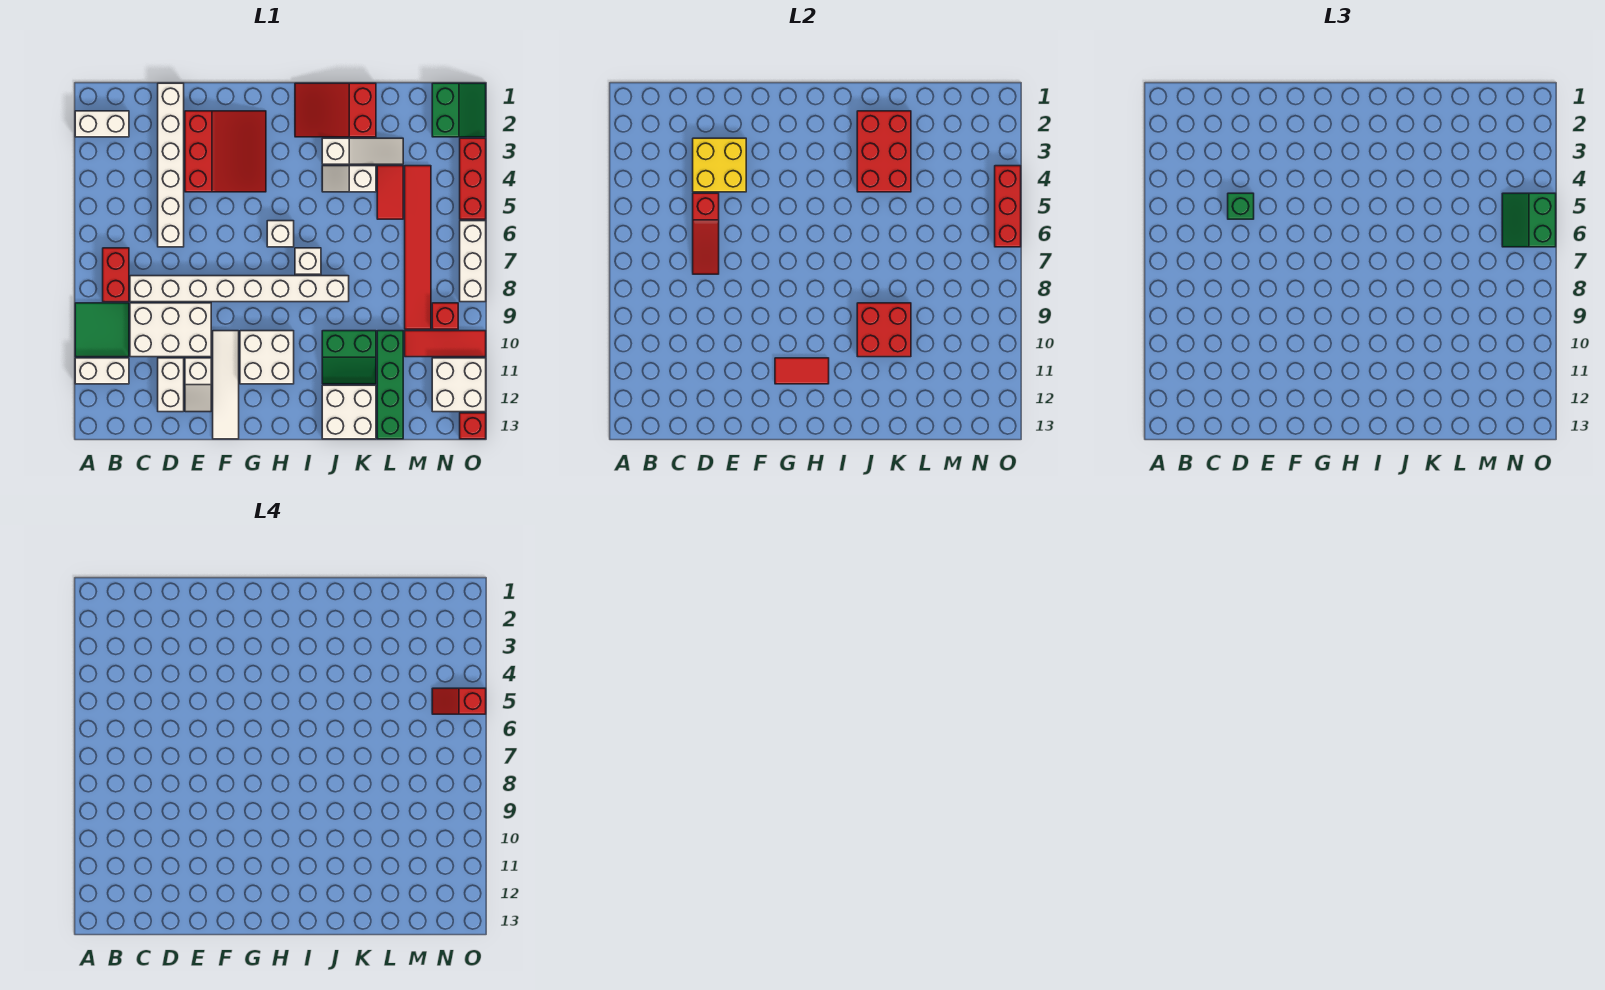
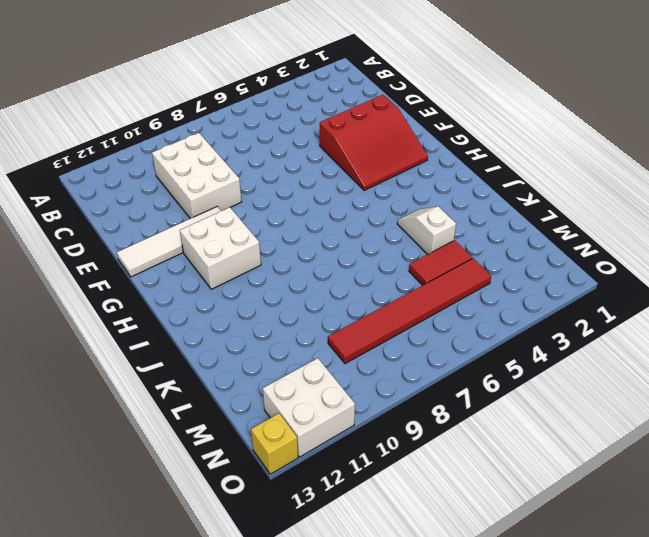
yellow brick O13 level 1 -> red brick O13 level 1
none -> white brick A2:B2 level 1
none -> green tile A9:B10 level 1
none -> white brick A11:B11 level 1
none -> red brick B7:B8 level 1

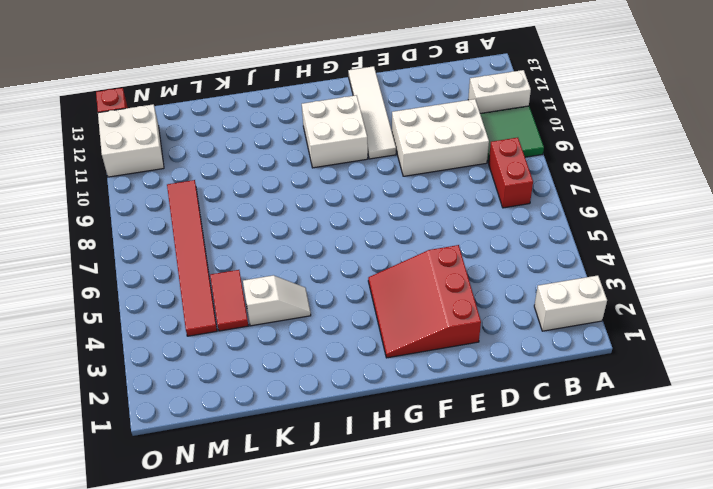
none -> white brick C8:J8 level 1
none -> white brick D1:D6 level 1
none -> white brick D11:D12 level 1
none -> white slope E11:E12 level 1 top 11

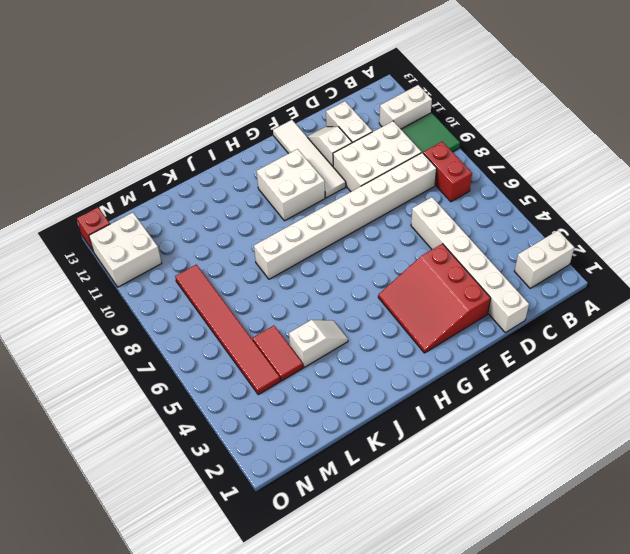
none -> white brick H6 level 1
none -> red slope I1:K2 level 1 top K
none -> white brick I7 level 1
none -> white slope J3:L3 level 1 top J

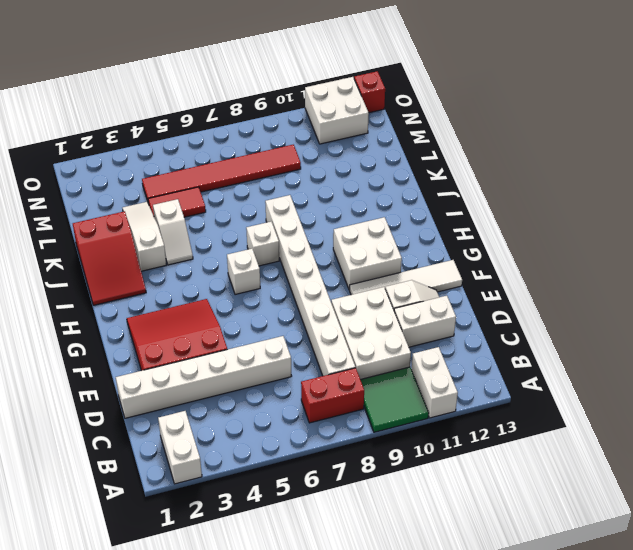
none -> green slope J10:K11 level 1 top 10
none -> white brick J12:K13 level 1
none -> green brick L10:L13 level 1
none -> red tile M10:O10 level 1

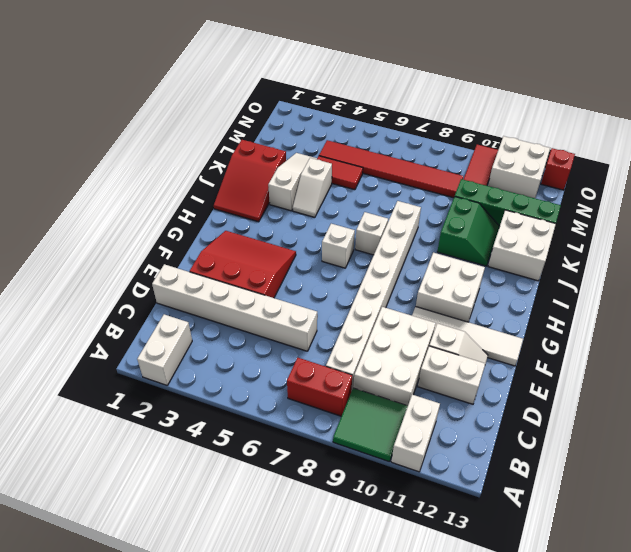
none -> green slope N1:O2 level 1 top N
none -> red brick N9 level 1
none -> red brick O3:O5 level 1
none -> white brick O6:O8 level 1

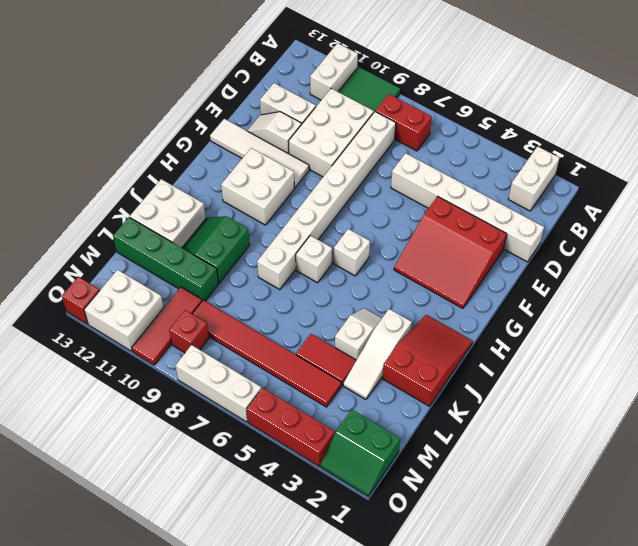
none -> yellow brick D3:E4 level 2
none -> red slope D5:D7 level 2 top 5
none -> red tile G11:H11 level 2
none -> red brick J2:K4 level 2

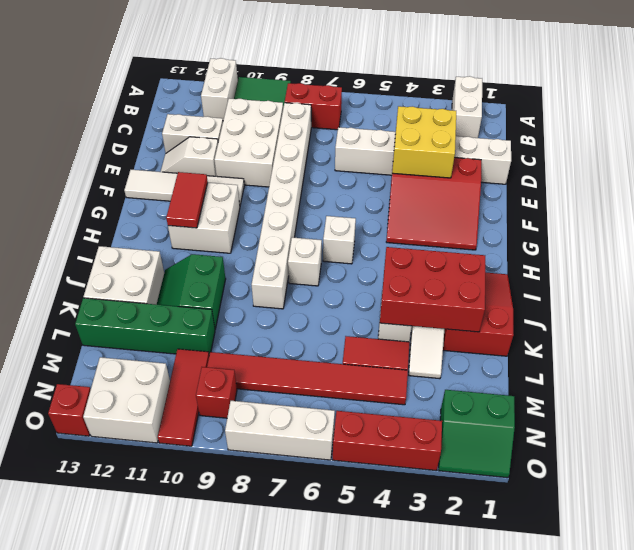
none -> red slope D5:D7 level 2 top 5
none -> red brick J9:K10 level 2
none -> red brick O4:O6 level 2
none -> green brick D5 level 3

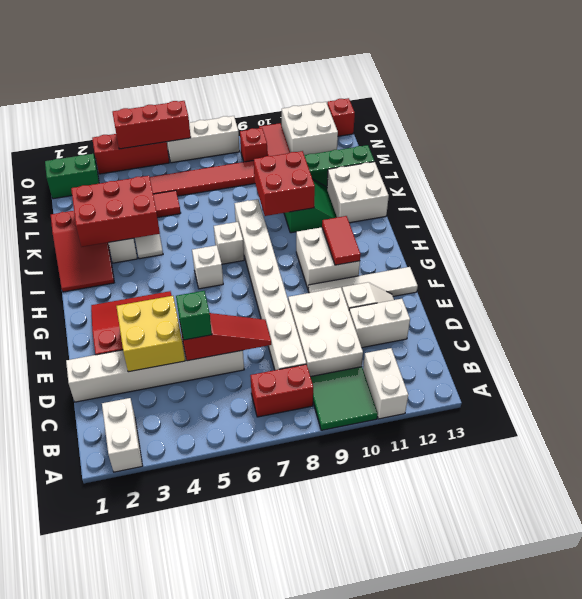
none -> green slope N5:O6 level 3 top O
none -> red slope N5:O5 level 4 top O

